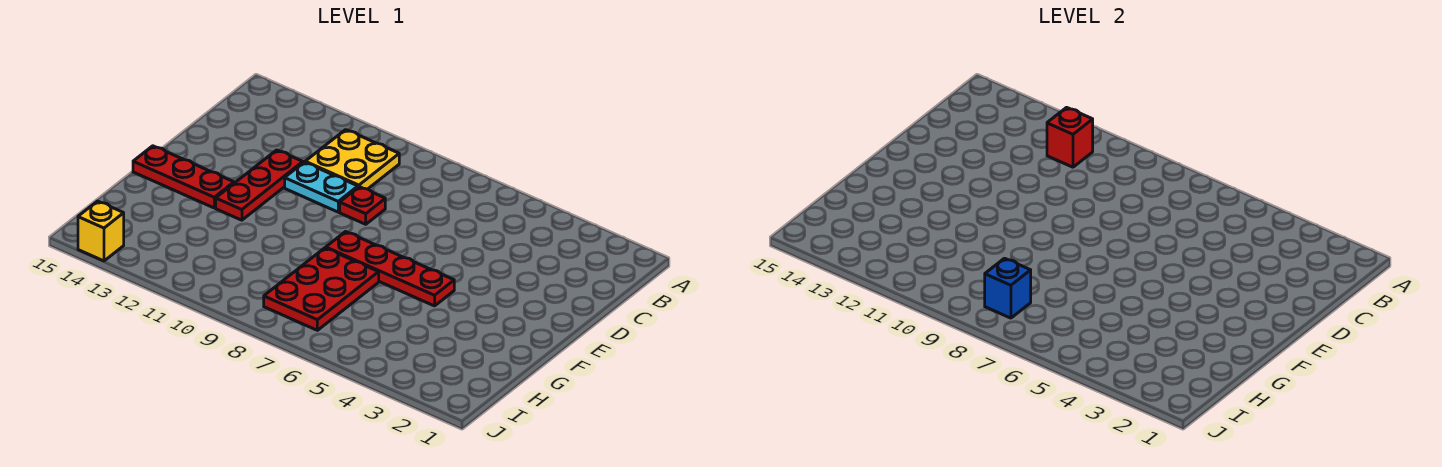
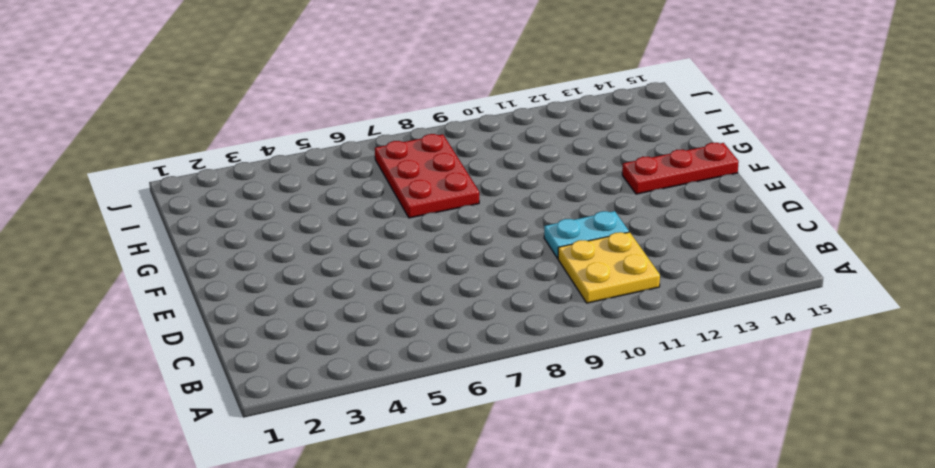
none -> red plate D9 level 1
none -> red plate D12:F12 level 1

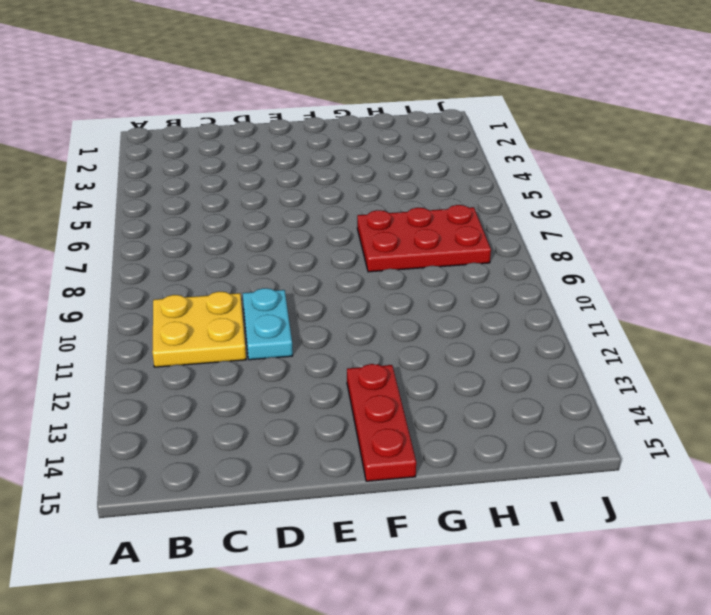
none -> red plate D9 level 1
none -> red plate D12:F12 level 1

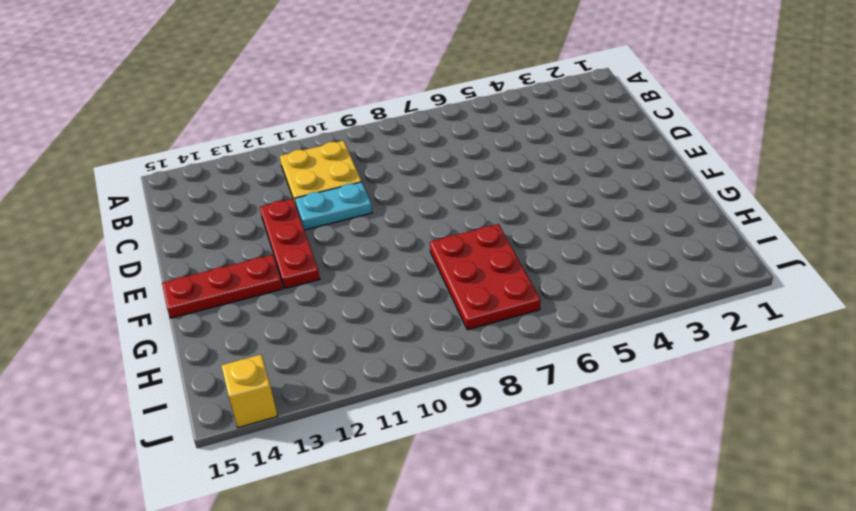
none -> red plate D9 level 1
none -> red plate F5:F8 level 1

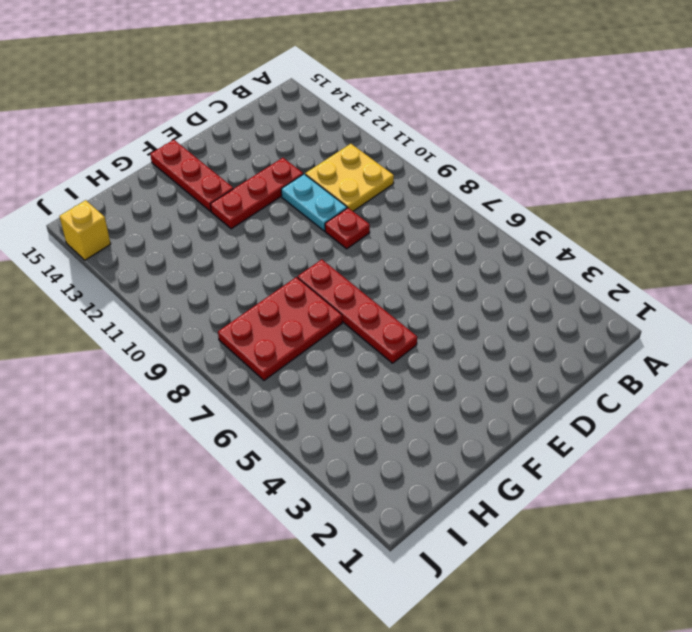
none -> red brick B11 level 2
none -> blue brick I8 level 2

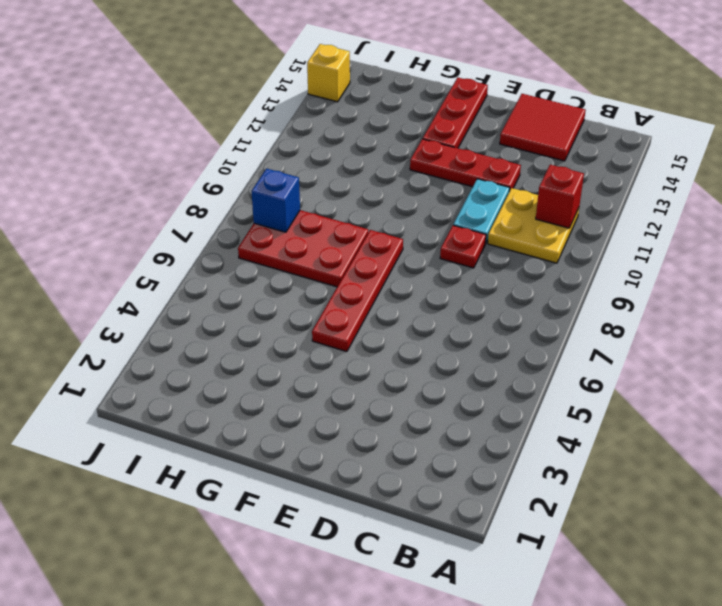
red tile C14:D15 level 1 -> none

